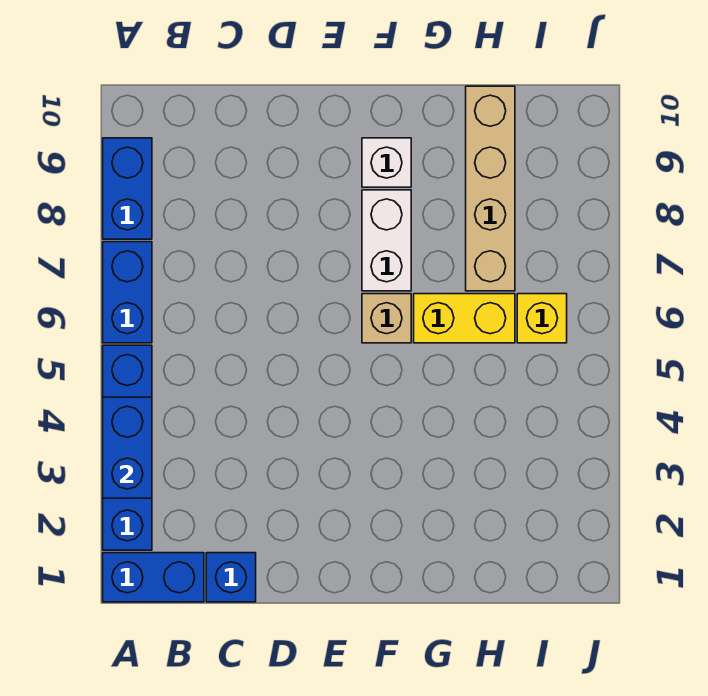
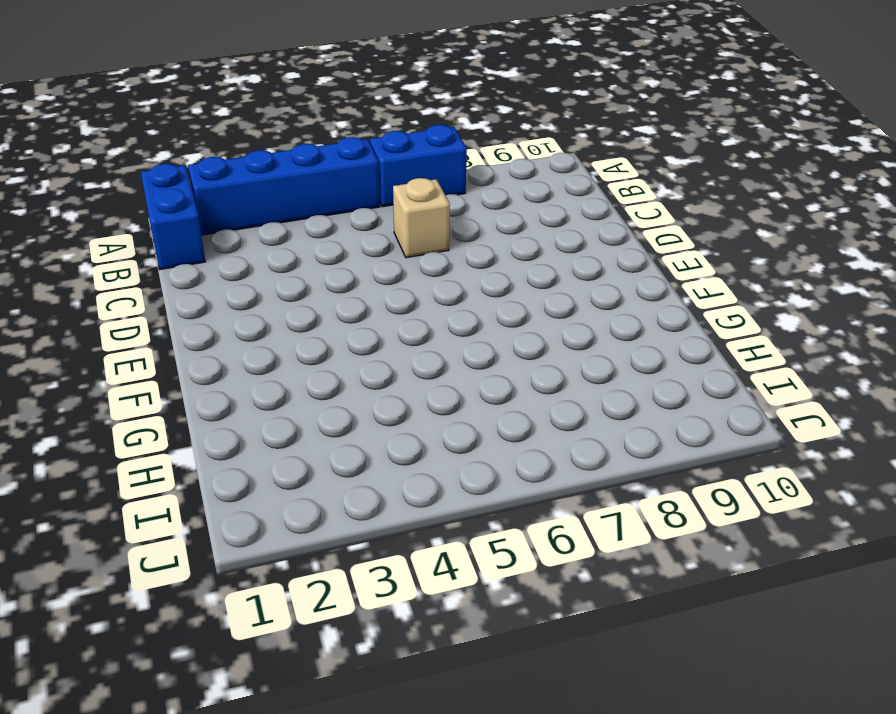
tan brick C6 level 1 -> tan brick F6 level 1
none -> blue brick A8:A9 level 1
none -> blue brick C1 level 1
none -> white brick F7:F8 level 1

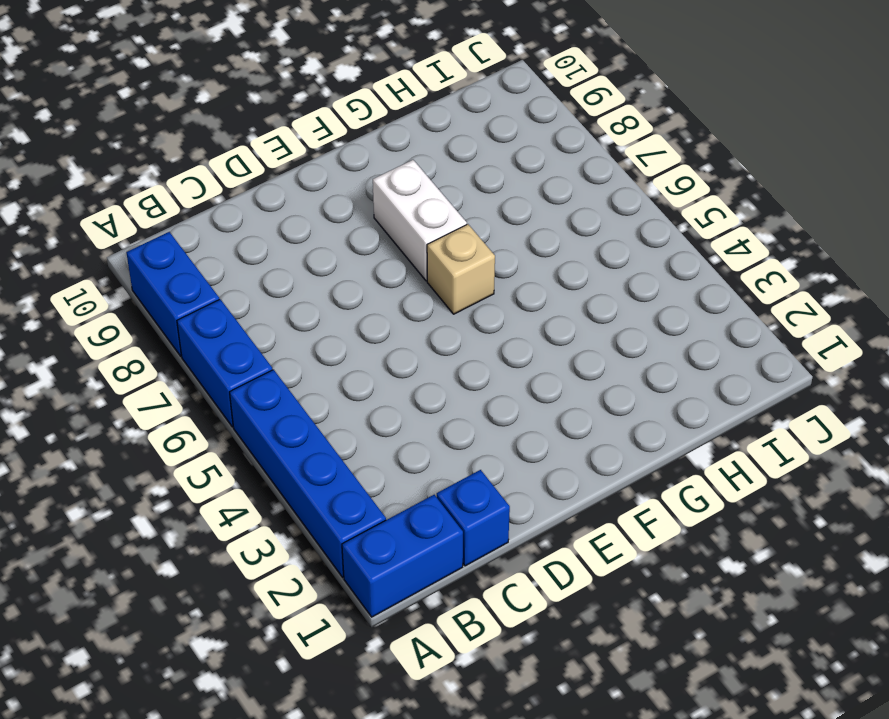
none -> white brick F9 level 1
none -> yellow brick G6:H6 level 1
none -> tan brick H7:H10 level 1

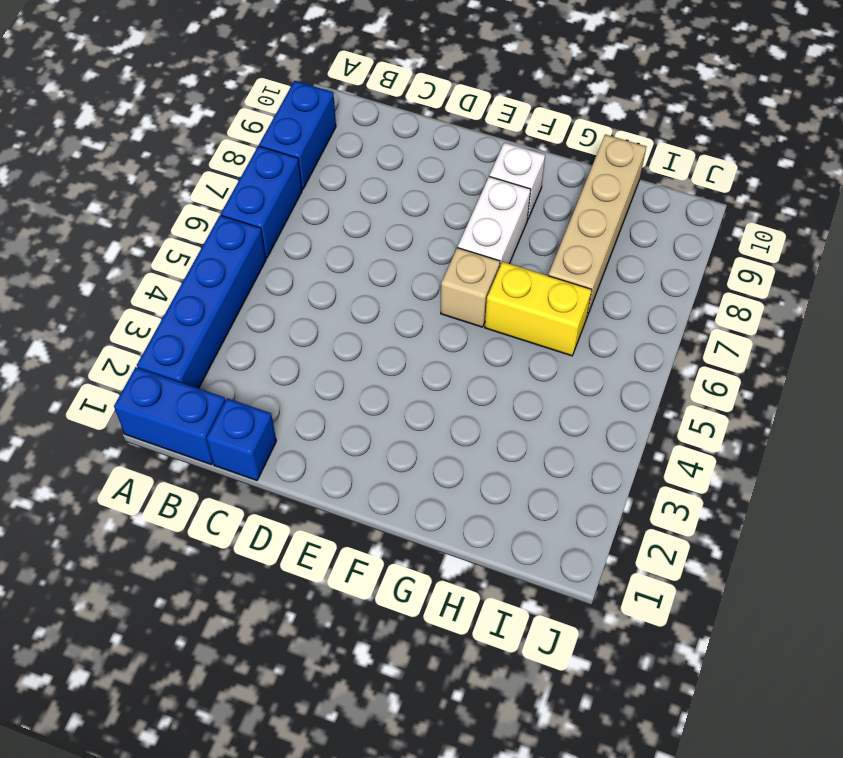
none -> yellow brick I6 level 1
none -> blue brick A3:A4 level 2

